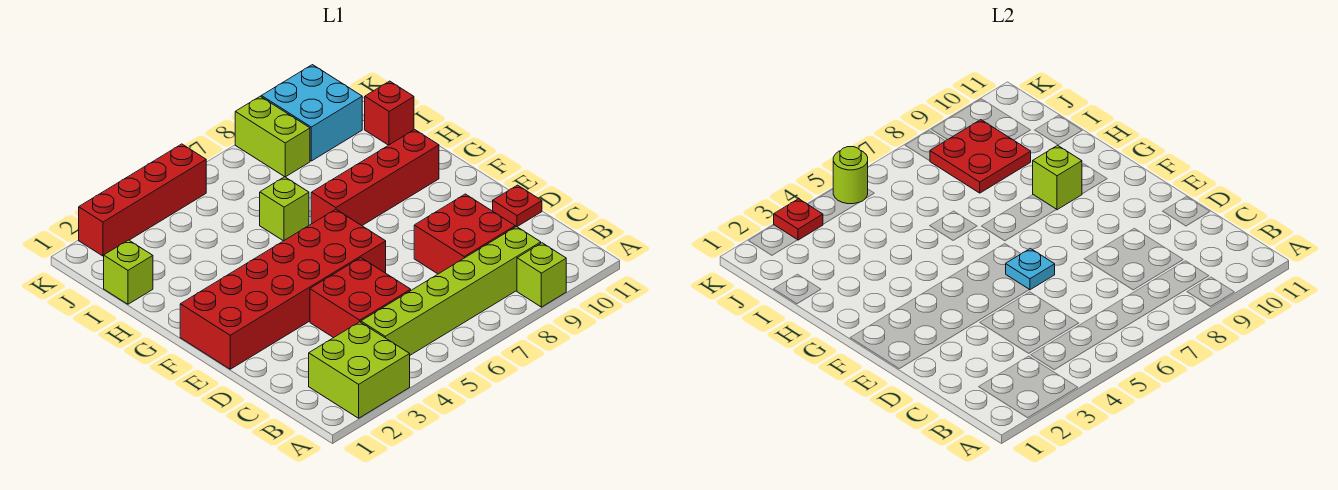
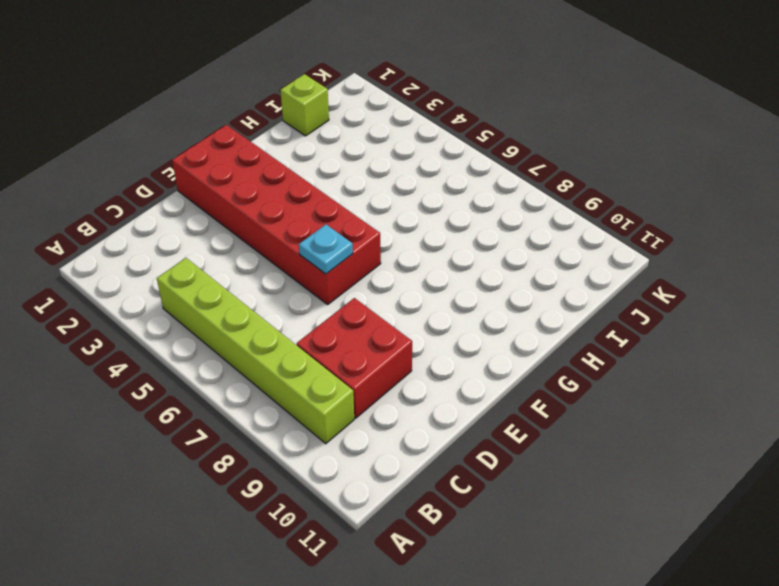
none -> lime brick A2:B3 level 1
none -> lime brick A9 level 1
none -> red brick C4:D5 level 1

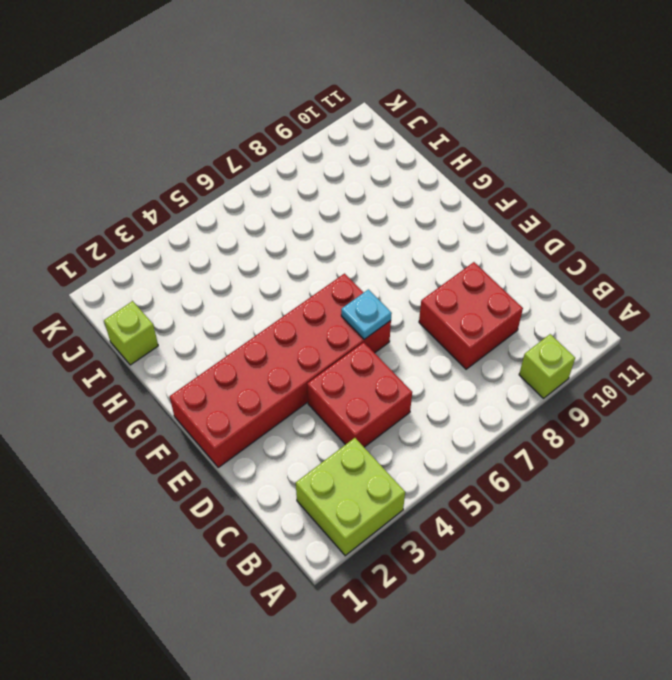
none -> lime brick B4:B9 level 1
none -> red plate D11 level 1
none -> red brick G7:G10 level 1

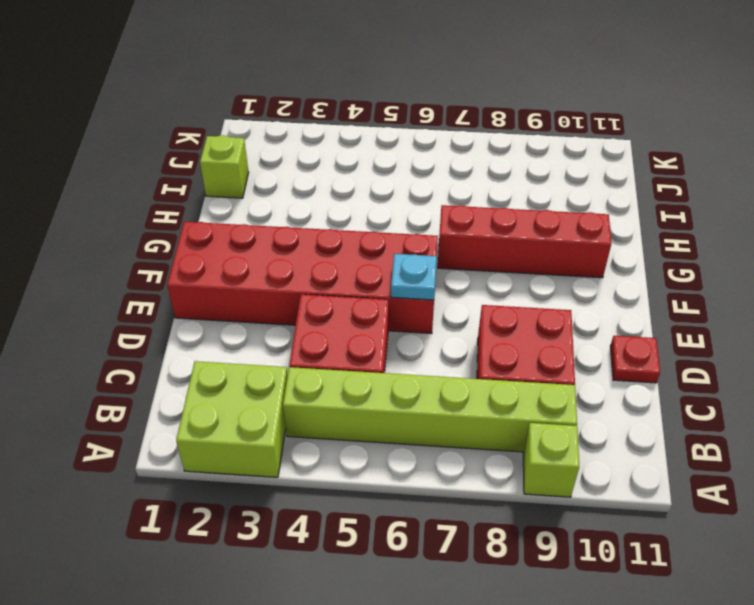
none -> lime brick H6 level 1
none -> red brick I11 level 1
none -> lime brick J8:K8 level 1

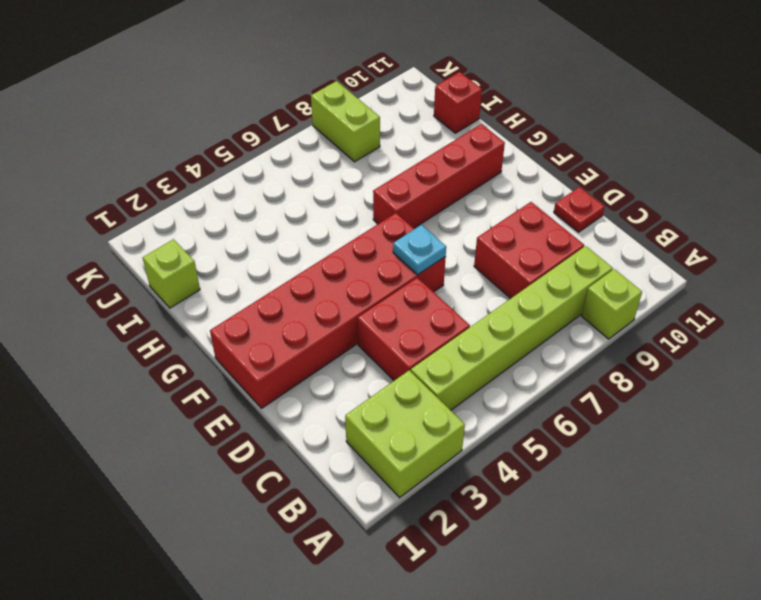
none -> lime brick H6 level 1
none -> cyan brick J9:K10 level 1
none -> red brick K2:K5 level 1

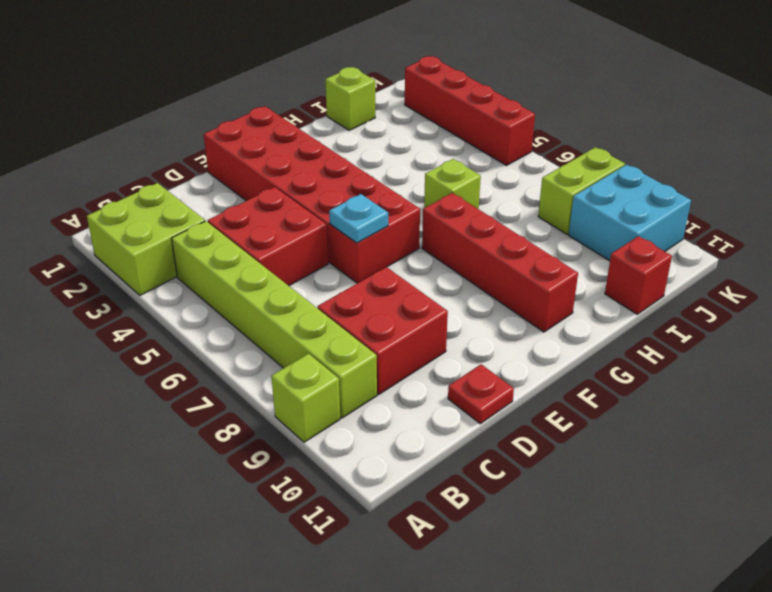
none -> lime brick G9 level 2
none -> red plate I8:J9 level 2
none -> red plate K3 level 2

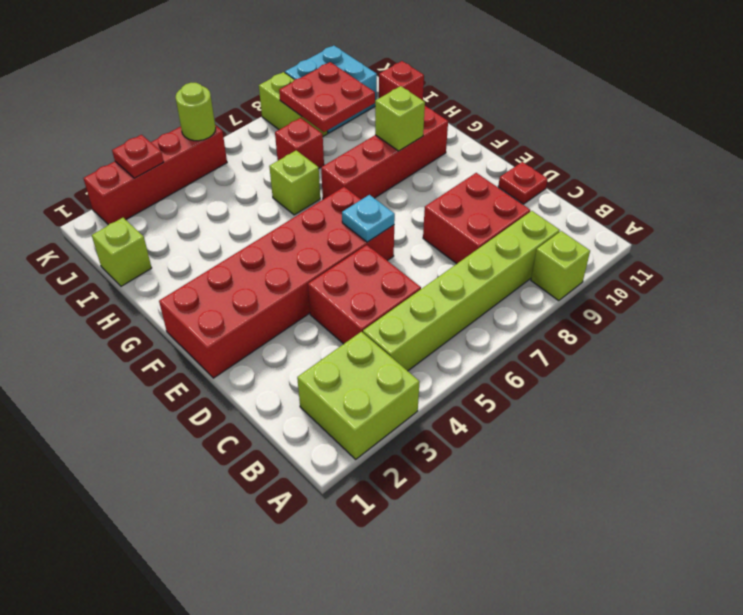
red brick I7 level 1 -> none

